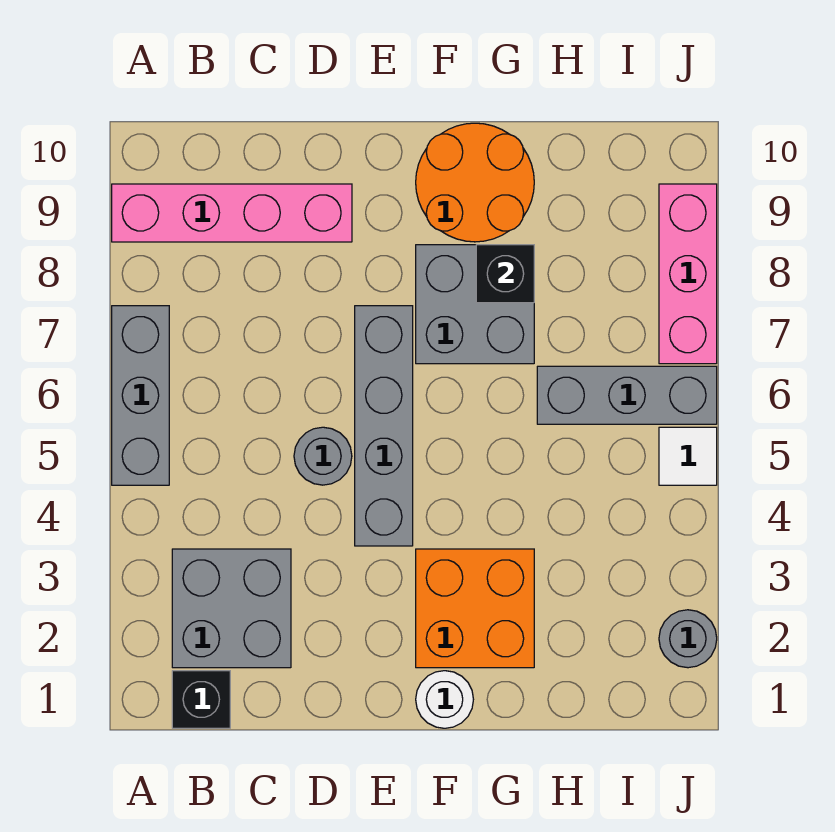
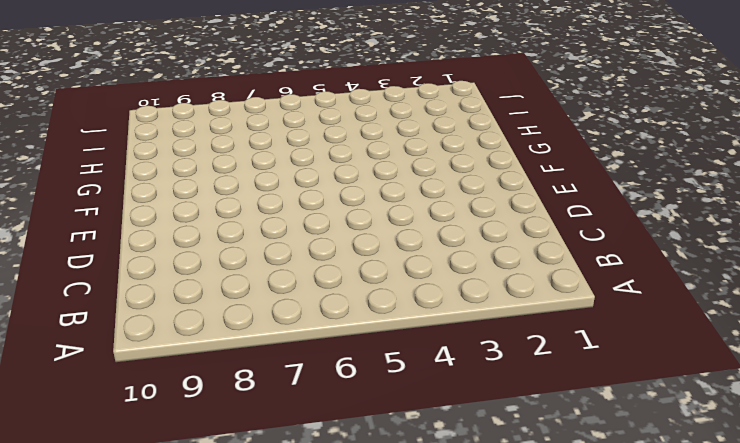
none -> grey brick A5:A7 level 1
none -> pink brick A9:D9 level 1
none -> black brick B1 level 1

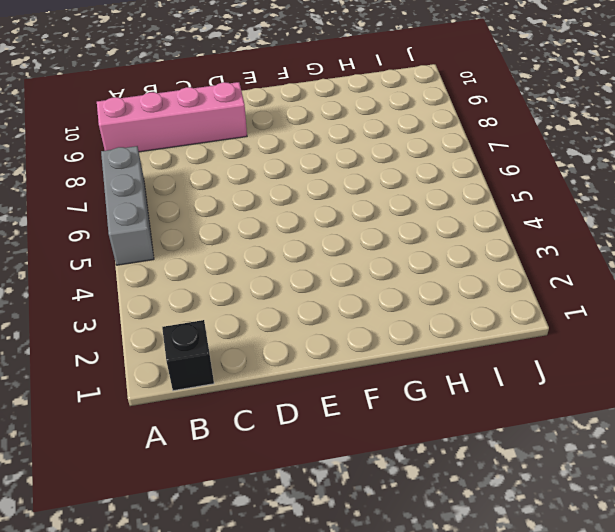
none -> grey brick B2:C3 level 1
none -> grey round brick D5 level 1
none -> grey brick E4:E7 level 1

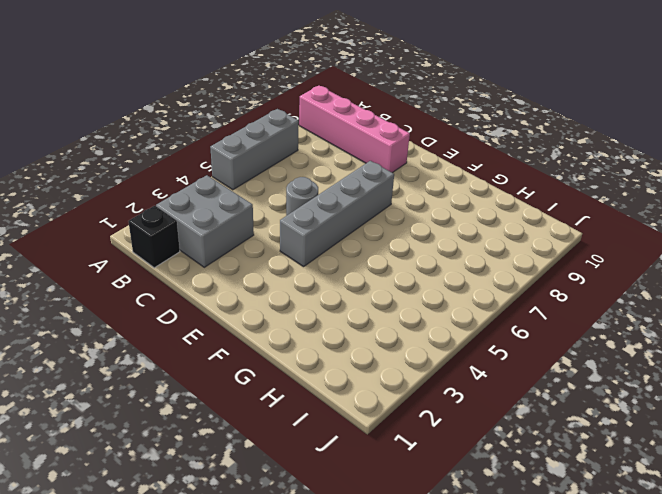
none -> white round brick F1 level 1
none -> orange brick F2:G3 level 1
none -> grey brick F7:G8 level 1

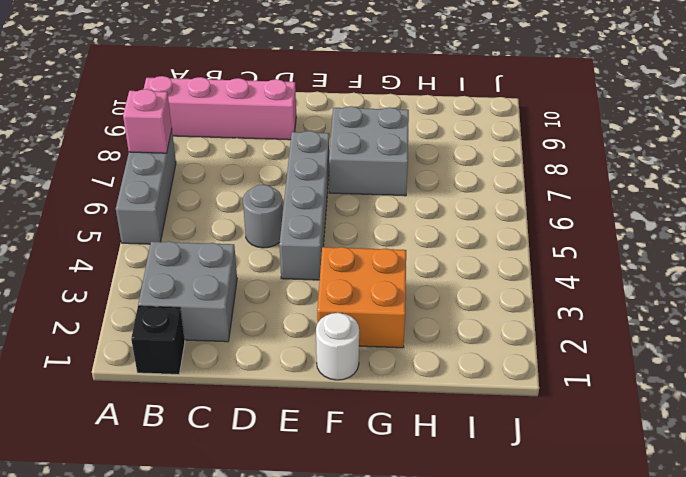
pink brick A7 level 2 -> none
none -> orange round brick F9:G10 level 1
none -> grey brick H6:J6 level 1
none -> grey round brick J2 level 1

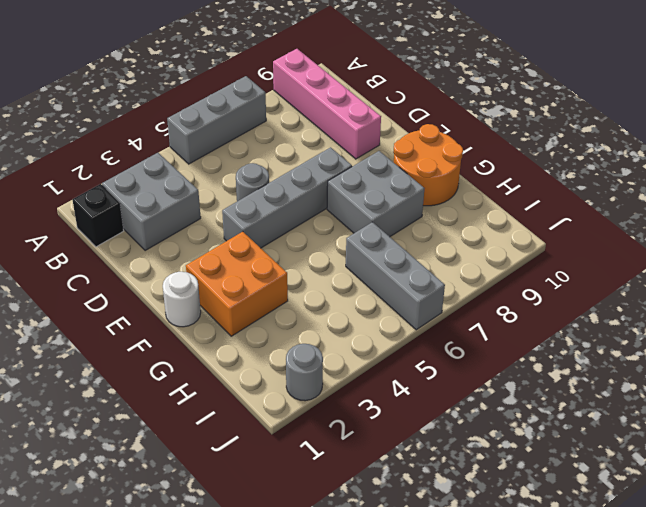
none -> white tile J5 level 1
none -> pink brick J7:J9 level 1
none -> black brick G8 level 2

